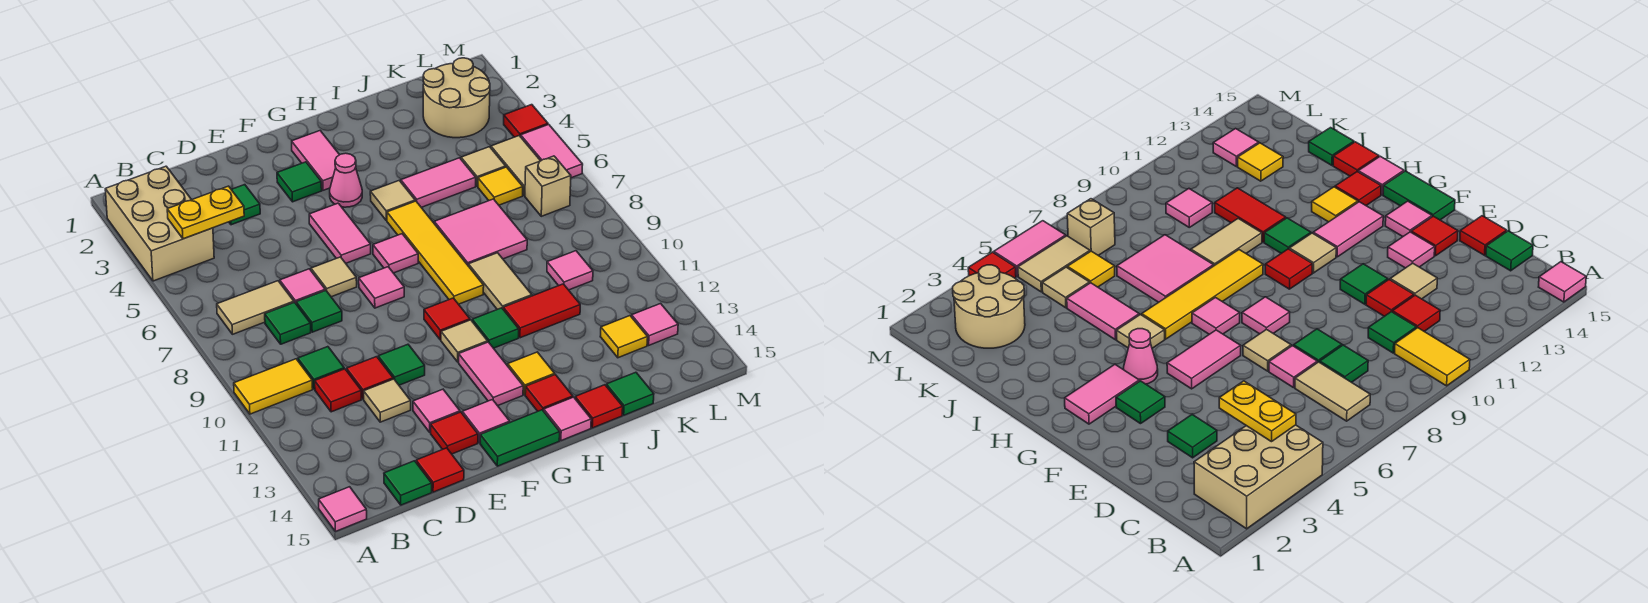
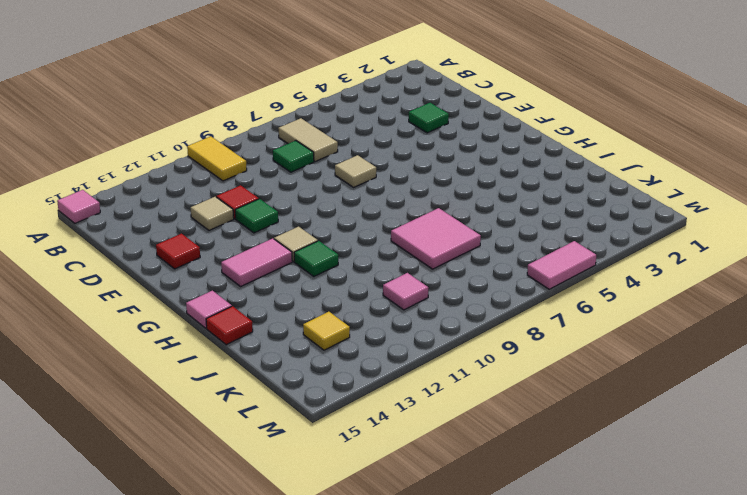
none -> tan brick A2:B4 level 1
none -> green tile C10 level 1
none -> red tile C11 level 1
none -> green tile C15 level 1

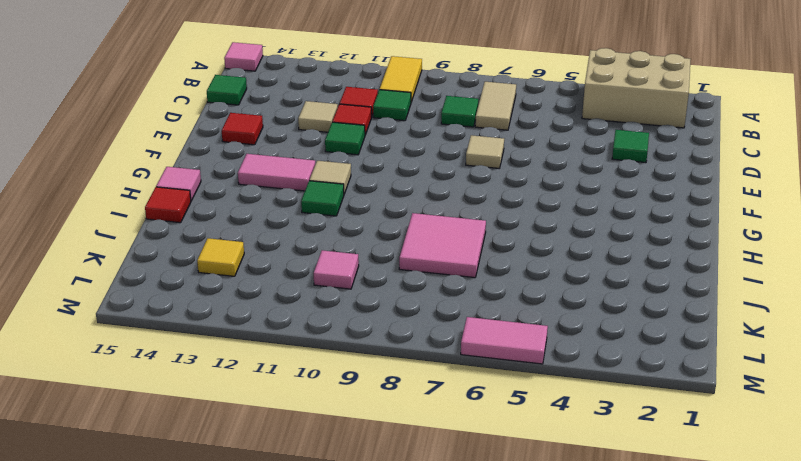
none -> pink tile D7 level 1
none -> green tile D8 level 1
none -> red tile D15 level 1
none -> pink tile E13 level 1

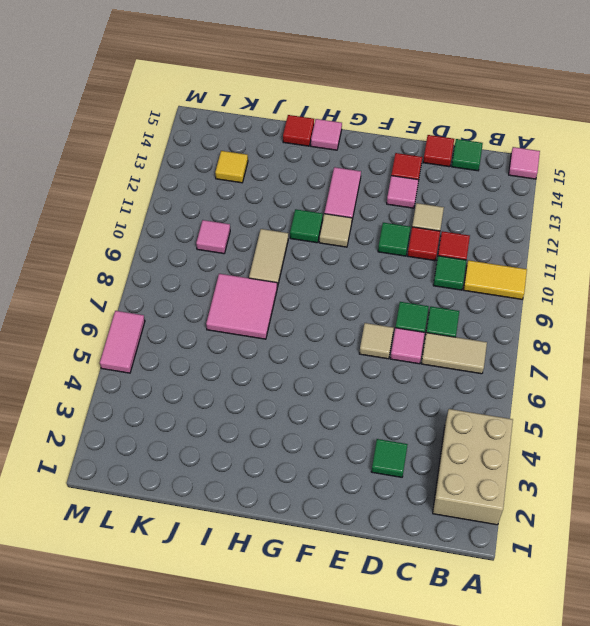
none -> green tile F3 level 1
none -> pink tile F5:F6 level 1
none -> pink tile F8 level 1
none -> pink tile F14 level 1

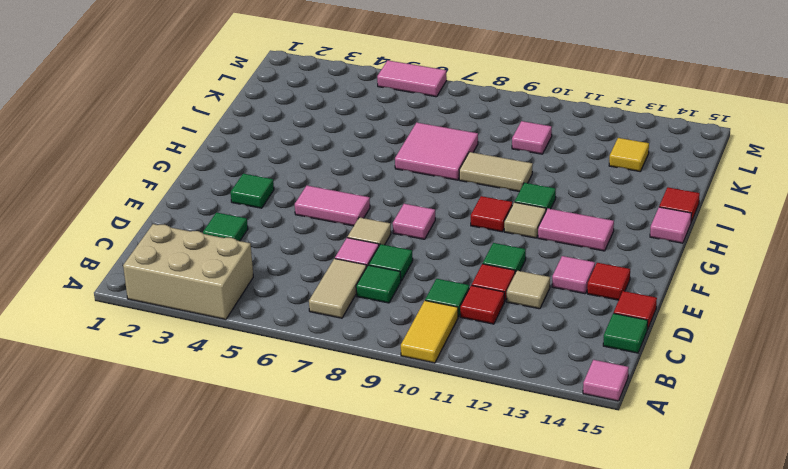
none -> pink tile F14 level 1
none -> green tile F15:G15 level 1
none -> pink tile G2:G3 level 1
none -> pink cone G4 level 1

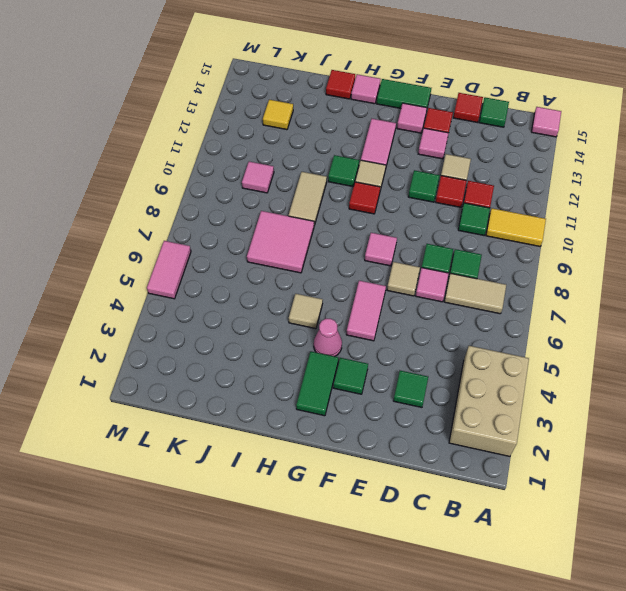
green tile G2:G3 level 1 -> pink tile G2:G3 level 1
none -> pink tile G7 level 1
none -> yellow tile H6:H9 level 1
none -> yellow tile H13 level 1
none -> red tile H14 level 1

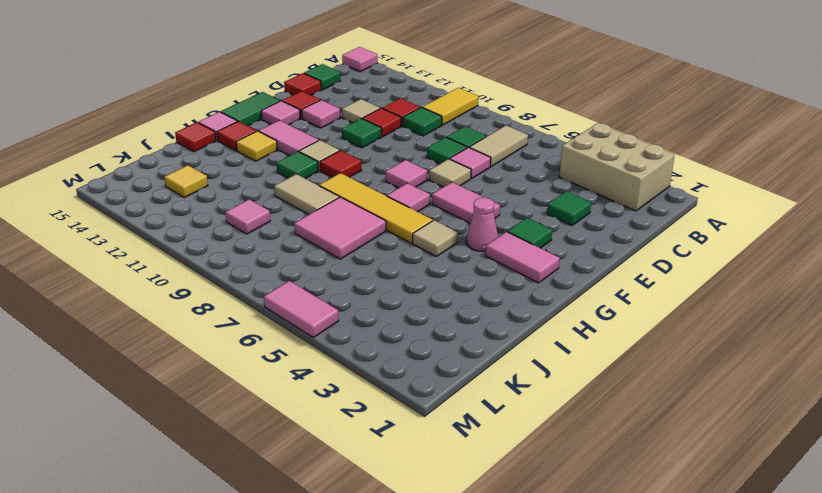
none -> pink tile I5:J5 level 1
none -> red tile I11:J11 level 1
none -> green tile J15 level 1
none -> tan round brick K2:L3 level 1

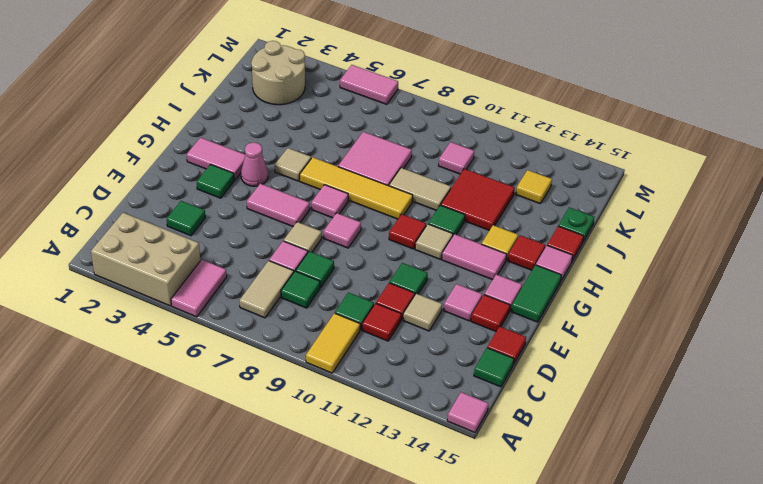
pink tile A5:B5 level 1 -> pink tile I5:J5 level 1
red tile I11:J12 level 1 -> red tile I11:J11 level 1
green plate J15 level 1 -> green tile J15 level 1
none -> tan tile K5 level 1
none -> yellow tile K6 level 1
none -> tan tile L5:L6 level 1
none -> tan brick L7 level 1

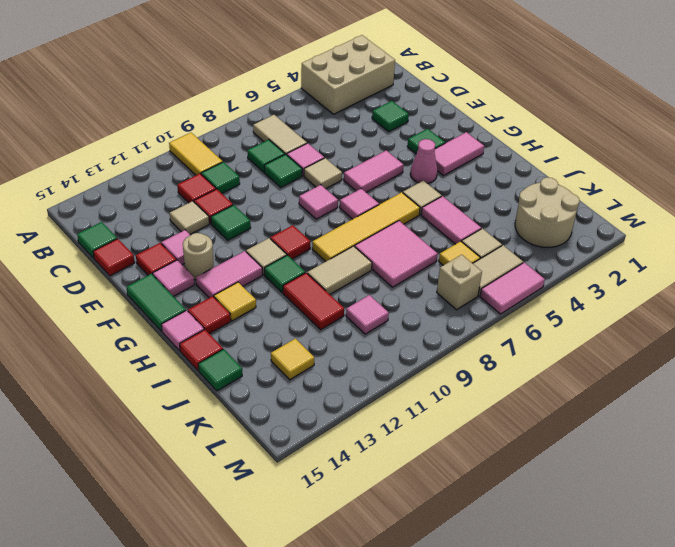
tan round brick F13 level 1 -> none
none -> pink tile A15 level 1
none -> pink tile L13 level 1
none -> red tile M4 level 1
none -> yellow plate B4:C4 level 2

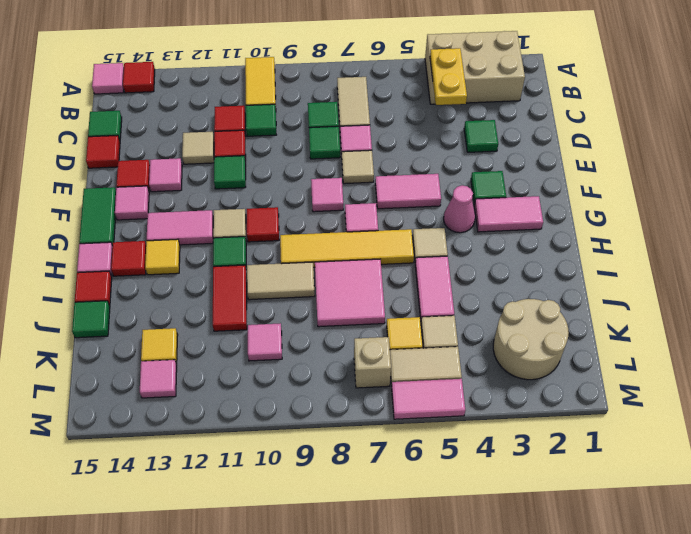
red tile A14 level 1 -> red tile M4 level 1

